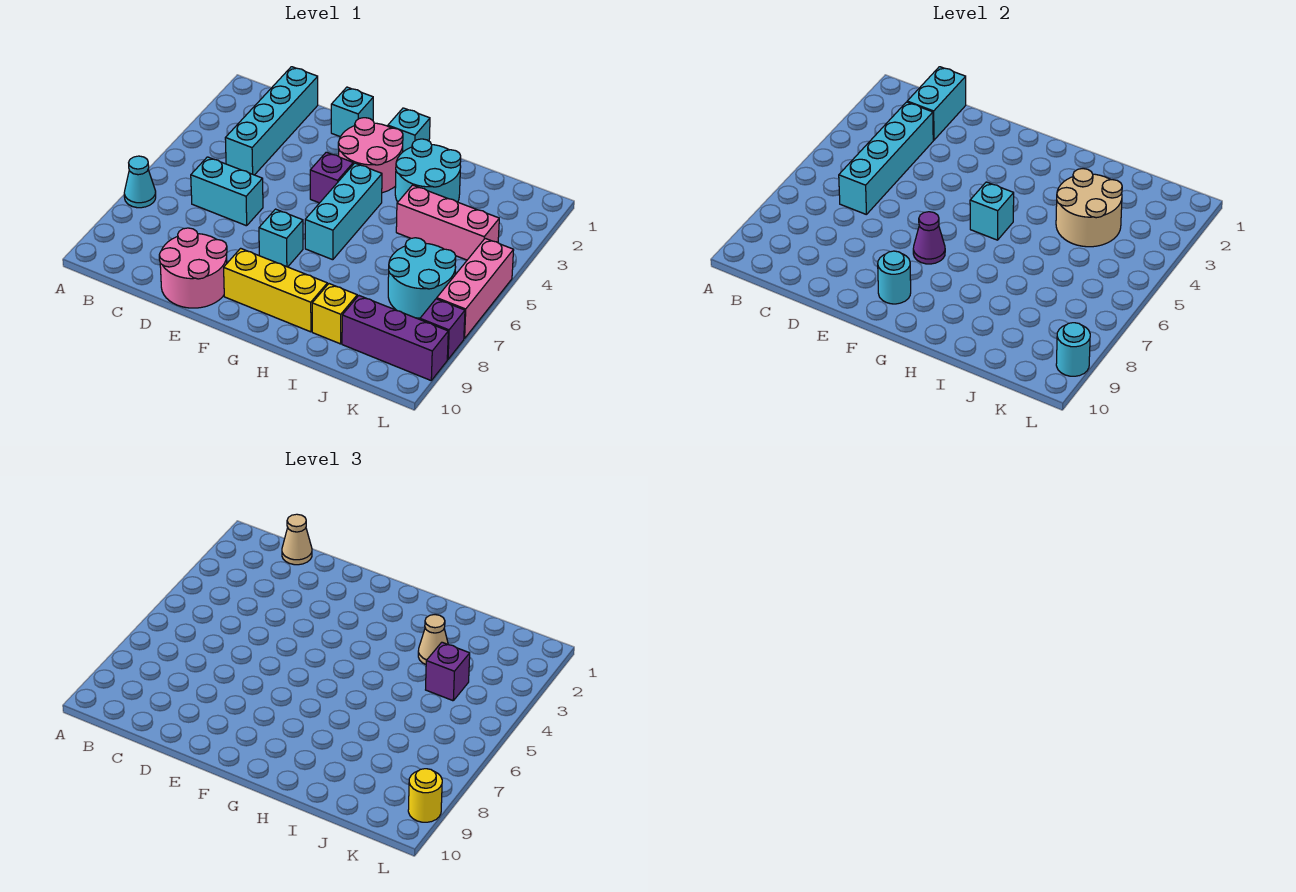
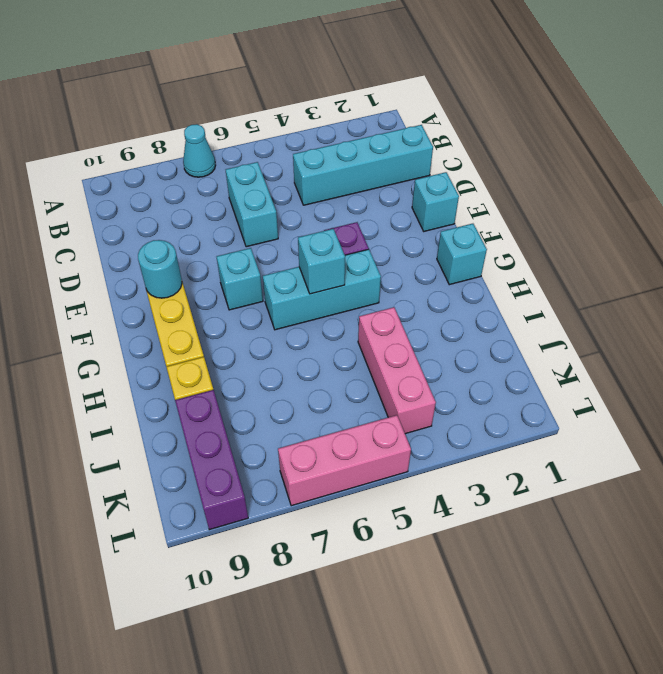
none -> pink round brick D9:E10 level 1
none -> pink round brick F2:G3 level 1
none -> cyan round brick H2:I3 level 1

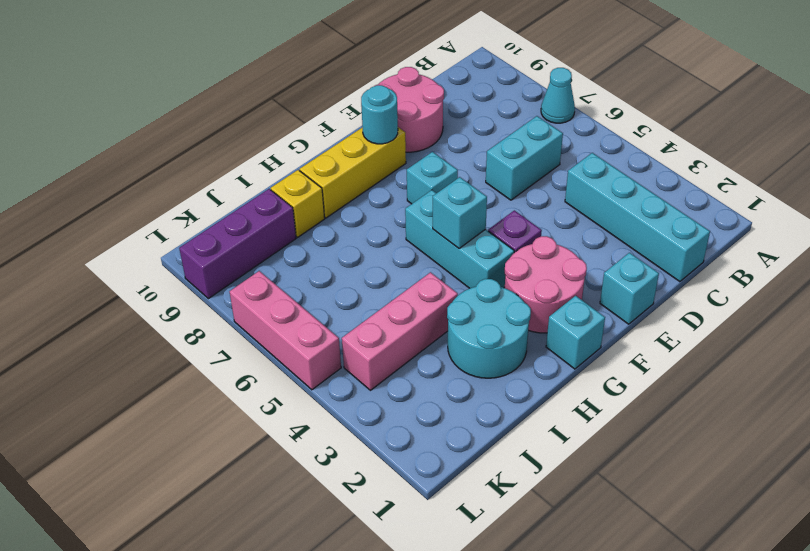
none -> cyan round brick J6:K7 level 1
none -> purple brick L8 level 1
none -> cyan brick C1:C2 level 2

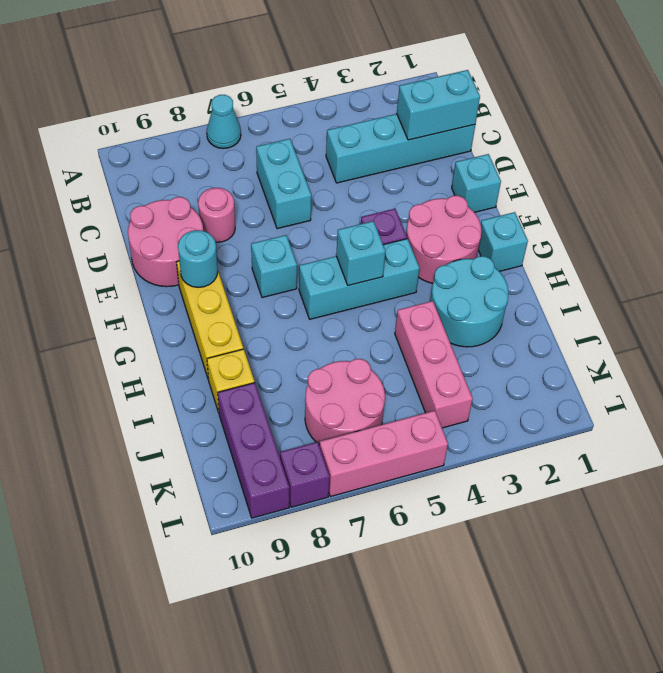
pink round brick D8 level 1 -> none
pink round brick J6:K7 level 1 -> cyan round brick J6:K7 level 1
none -> cyan brick C3:C6 level 2
none -> purple cone F7 level 2
none -> tan round brick I3:J4 level 2

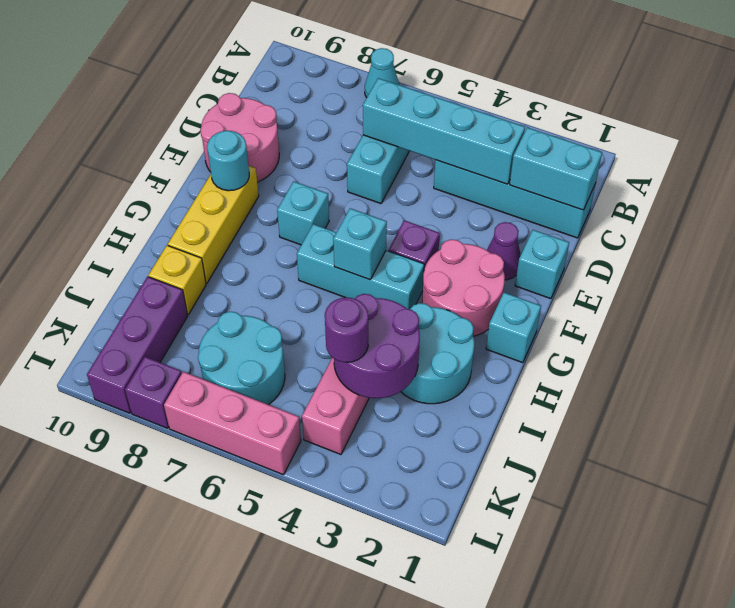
purple cone E2 level 1 -> purple cone F7 level 2
purple round brick I3:J4 level 2 -> tan round brick I3:J4 level 2
purple round brick J4 level 3 -> purple brick J4 level 3
none -> cyan round brick L9 level 2
none -> tan cone C1 level 3
none -> tan cone I3 level 3

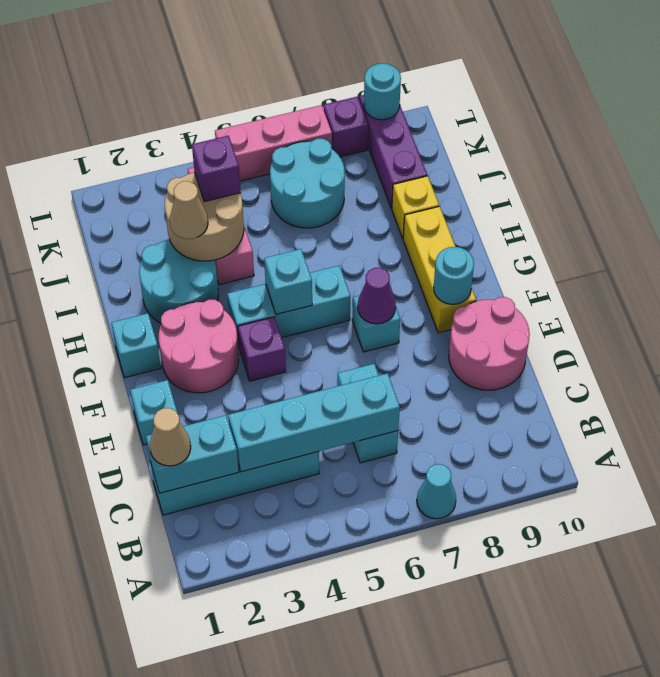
none -> yellow round brick L9 level 3

